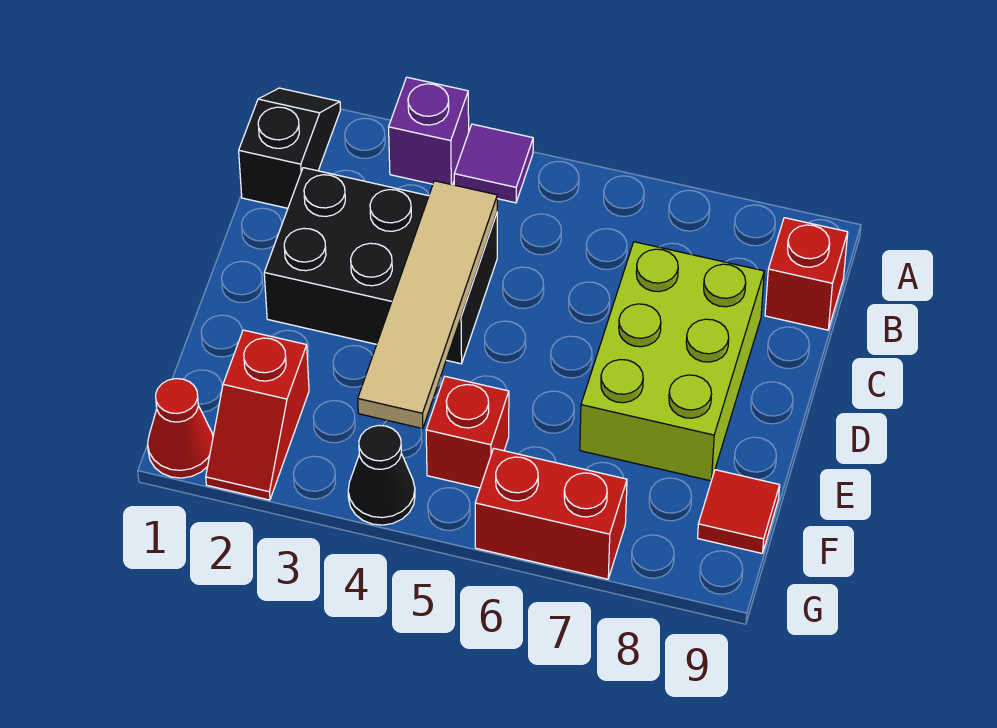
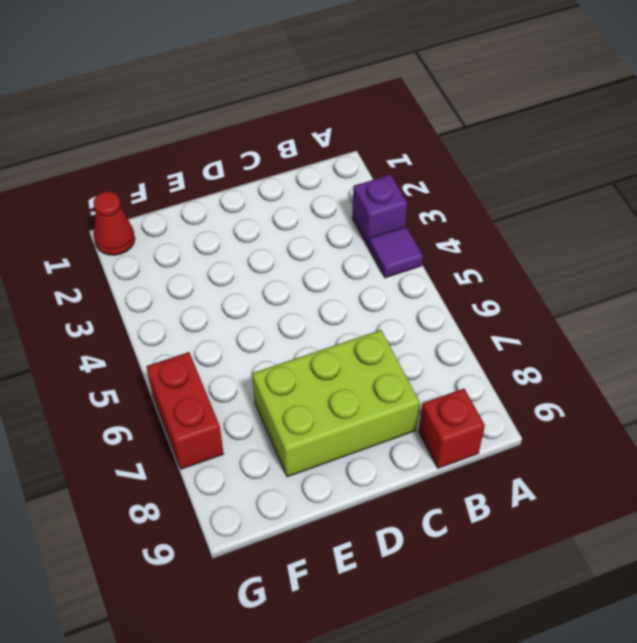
none -> black slope A1:B1 level 1 top B
none -> black brick C2:D4 level 1
none -> red slope F2:G2 level 1 top F

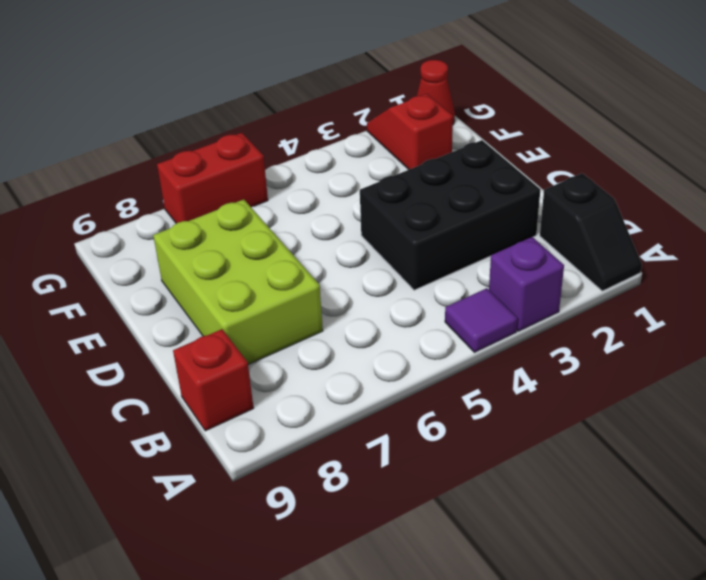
none -> red brick F5 level 1
none -> red tile F9 level 1
none -> black cone G4 level 1

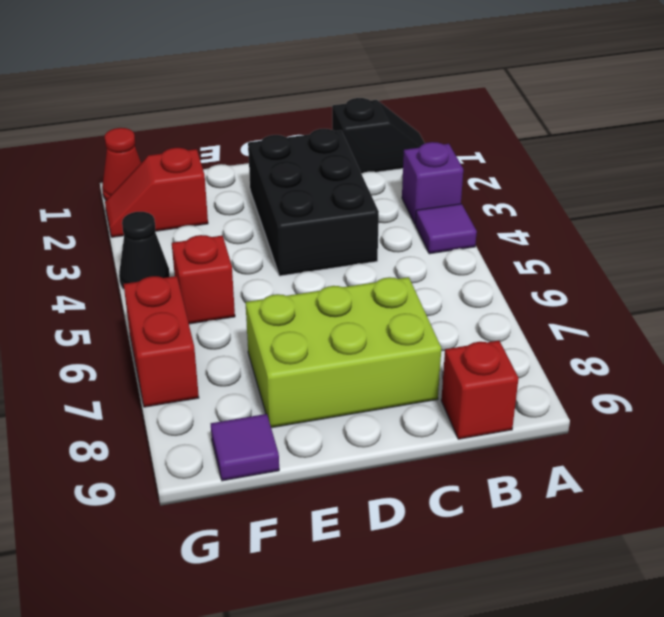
purple tile F9 level 1 -> red tile F9 level 1
none -> tan tile C4:F4 level 2

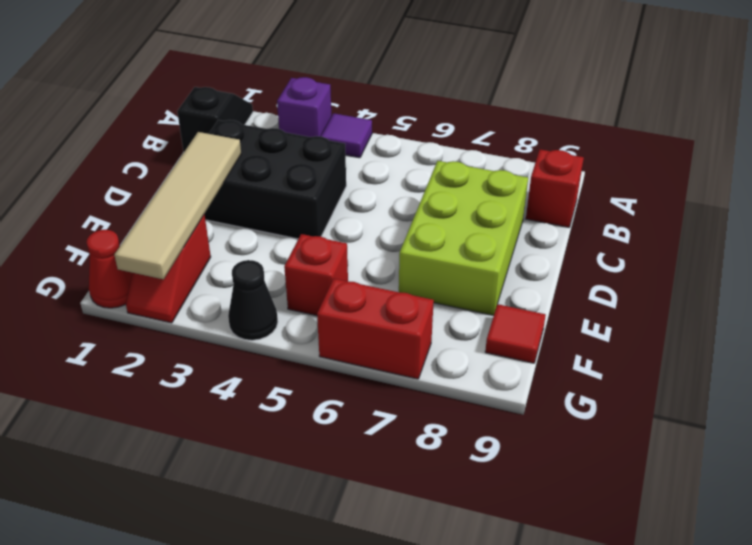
tan tile D2:G2 level 2 -> tan tile C4:F4 level 2

